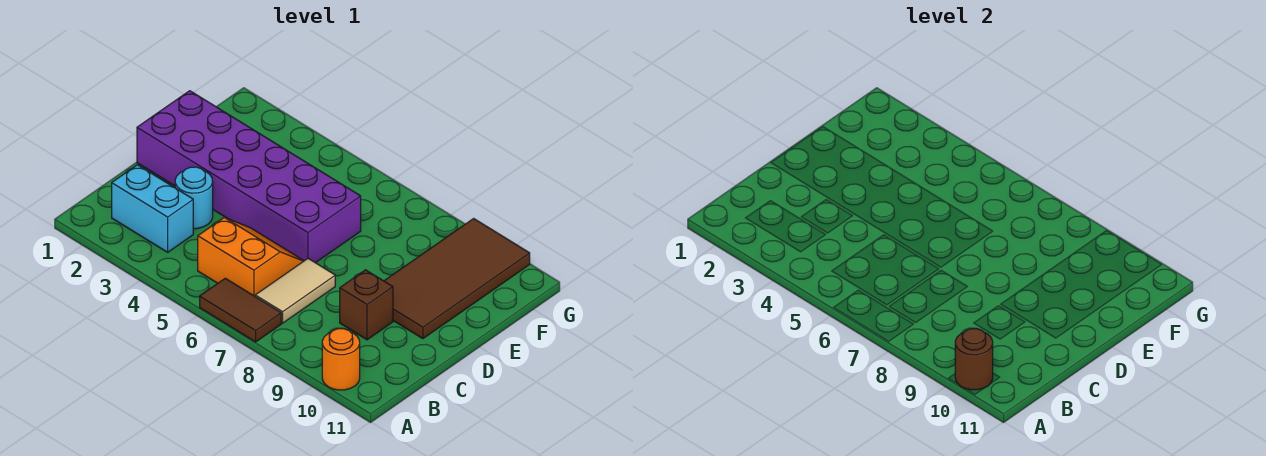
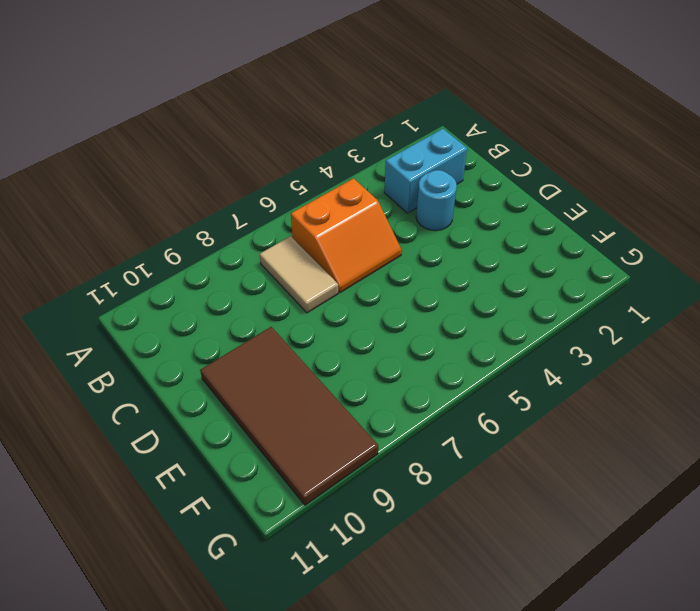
none -> brown tile A6:A7 level 1
none -> orange round brick A10 level 1

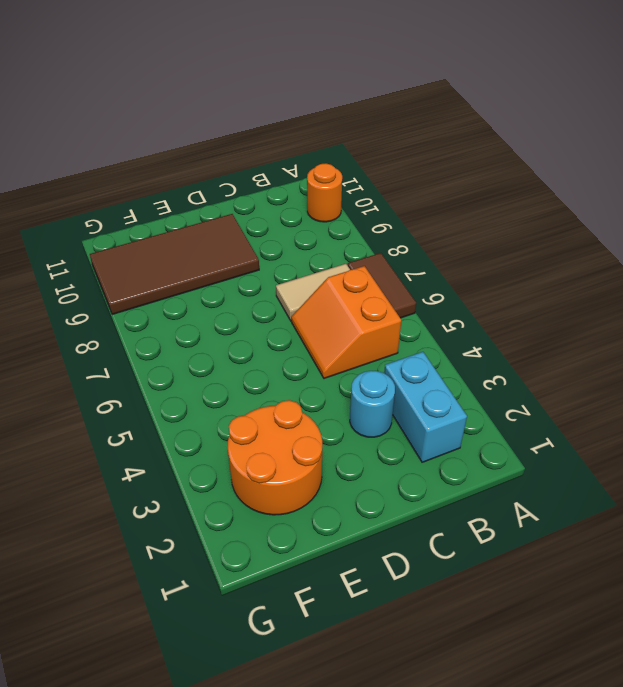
orange round brick E2:F3 level 1 -> purple brick D1:E6 level 1
none -> brown brick C9 level 1
none -> brown round brick A10 level 2

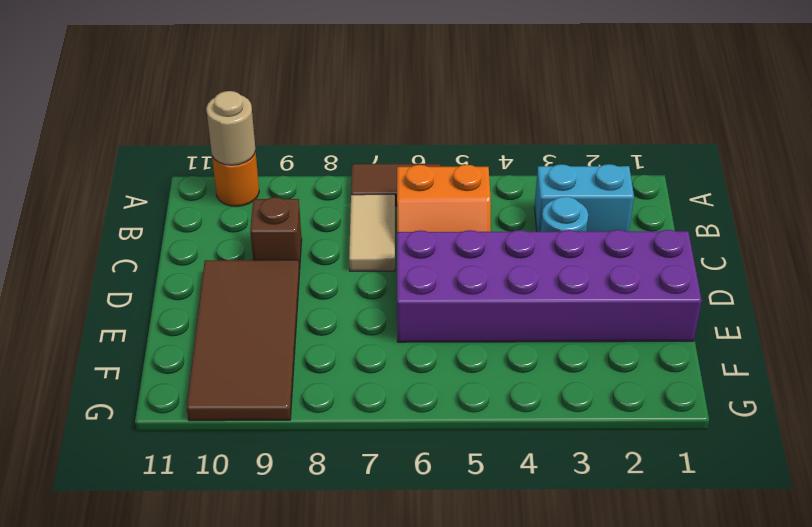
tan round brick A10 level 2 -> brown round brick A10 level 2

